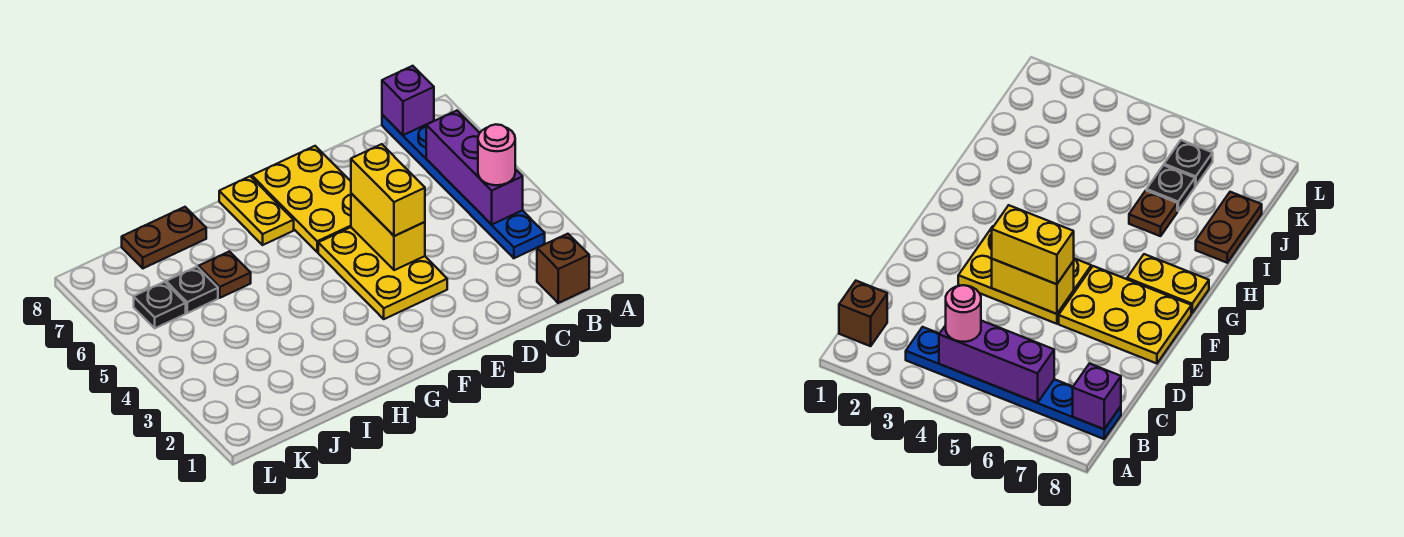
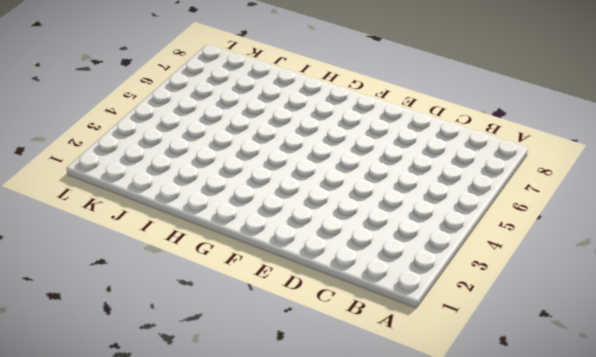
none -> brown brick B1 level 1
none -> blue plate B3:B8 level 1
none -> yellow plate E3:F5 level 1

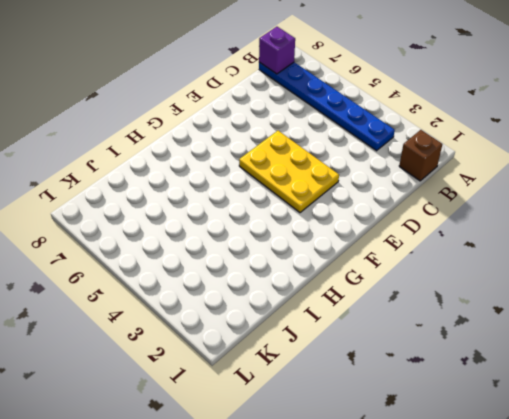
none -> yellow plate E6:F8 level 1
none -> yellow plate G7:G8 level 1
none -> brown plate I6 level 1

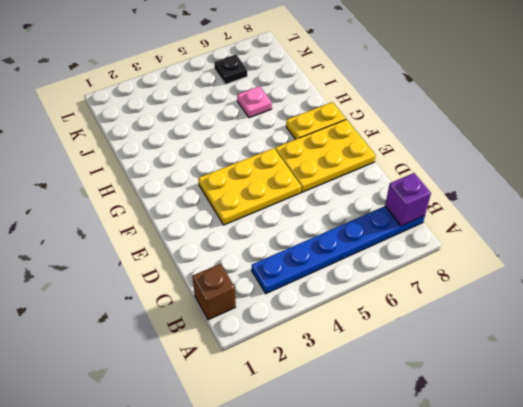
pink plate I6 level 1 -> brown plate I6 level 1
none -> brown plate I8:J8 level 1
none -> black plate J6 level 1
none -> purple brick B4:B6 level 2

